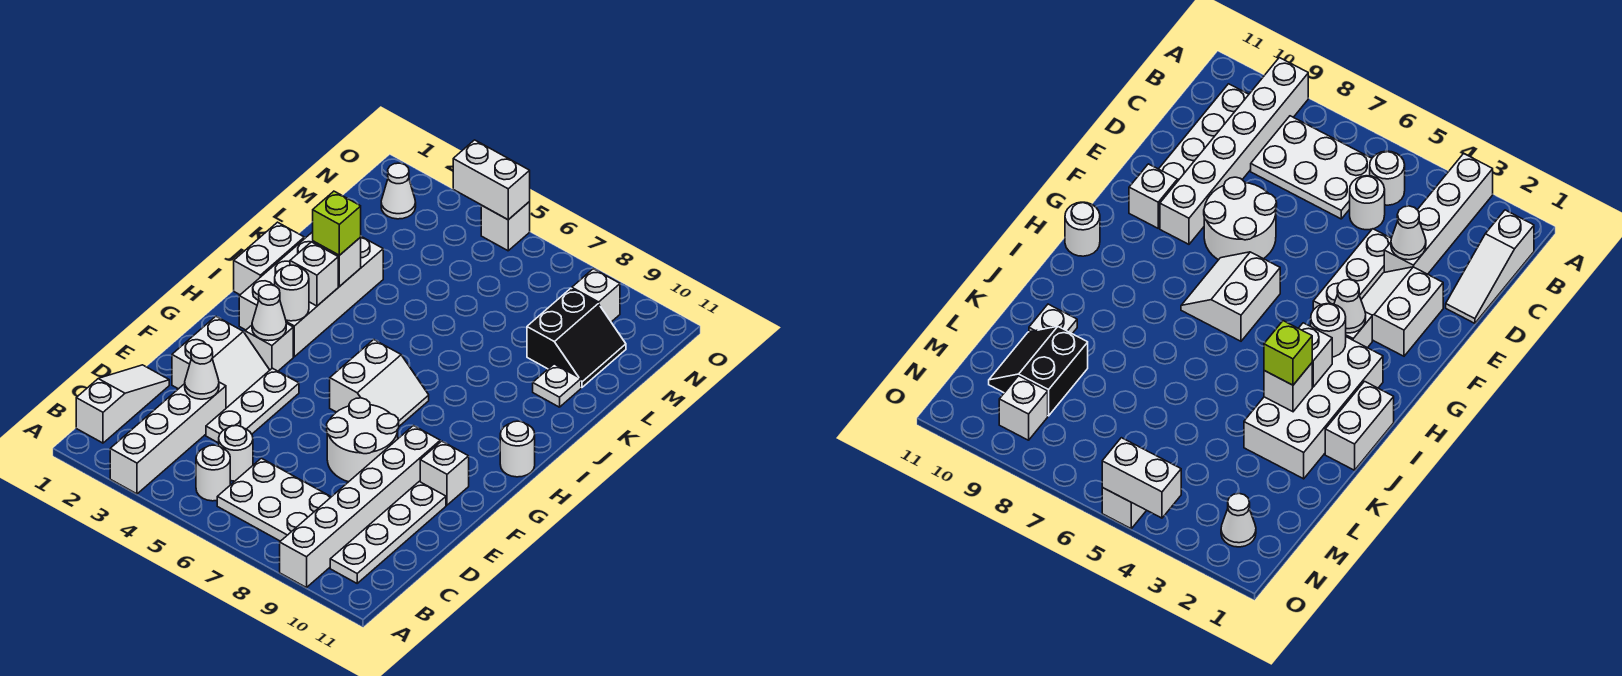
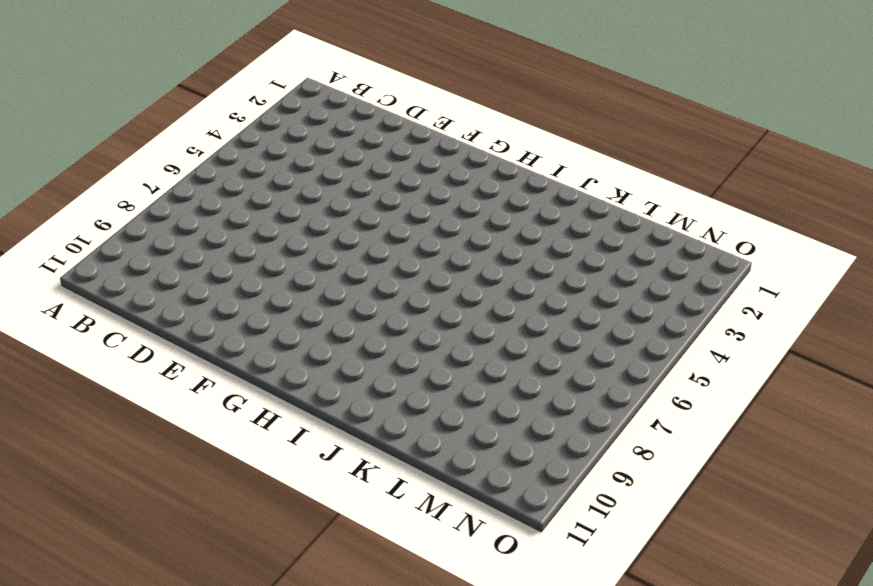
none -> white brick A3:D3 level 1
none -> white brick A9:F9 level 1
none -> white slope B1:D1 level 1 top B

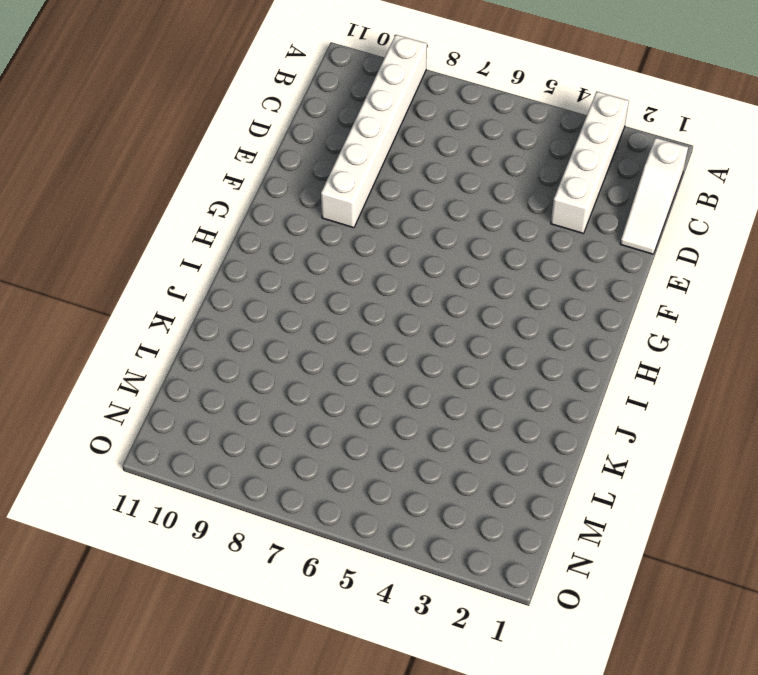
none -> white round brick B5 level 1
none -> white plate B6:C8 level 1
none -> white plate B10:E10 level 1

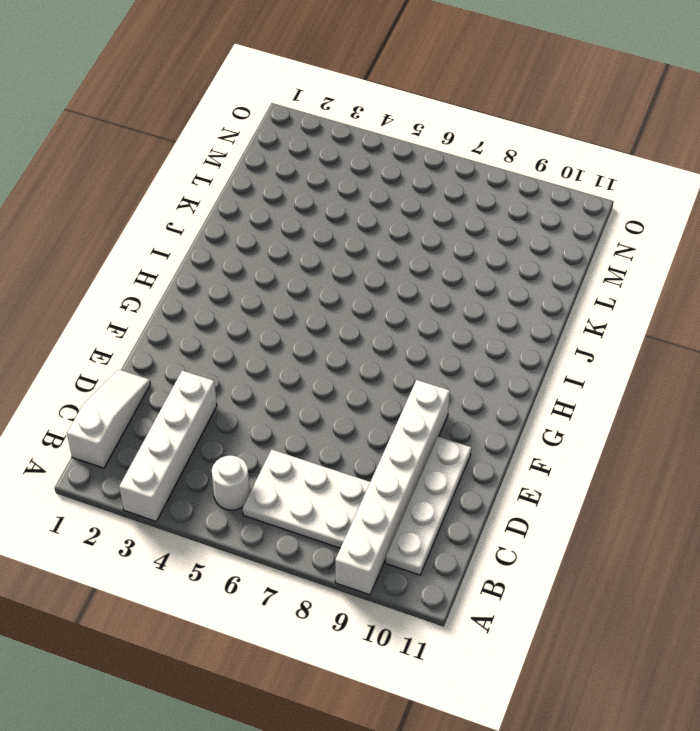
none -> white round brick C5 level 1
none -> white plate D4:F4 level 1
none -> white slope E2:F3 level 1 top 2

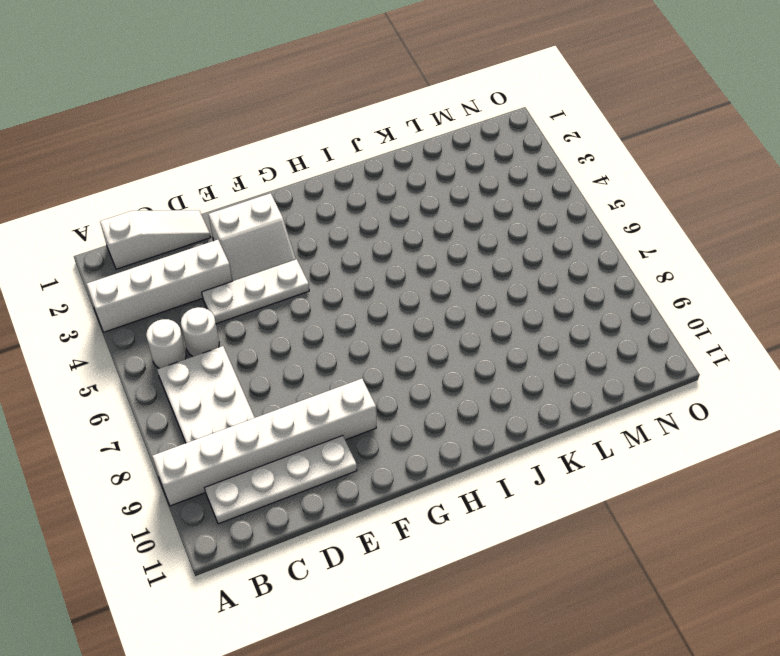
none -> white round brick E7:F8 level 1
none -> white brick F10 level 1
none -> white brick G3 level 1

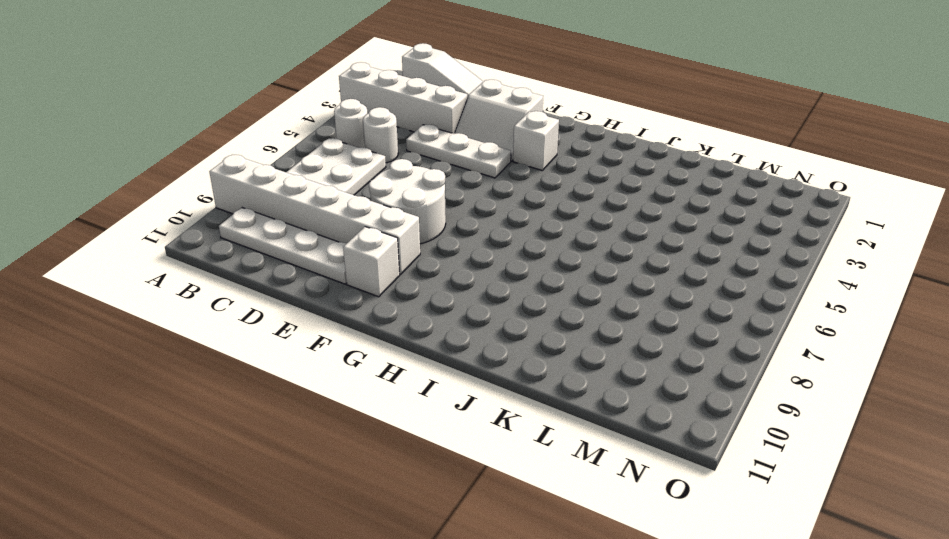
none -> white slope G6:H7 level 1 top 6
none -> white brick H2:K3 level 1
none -> white round brick H11 level 1

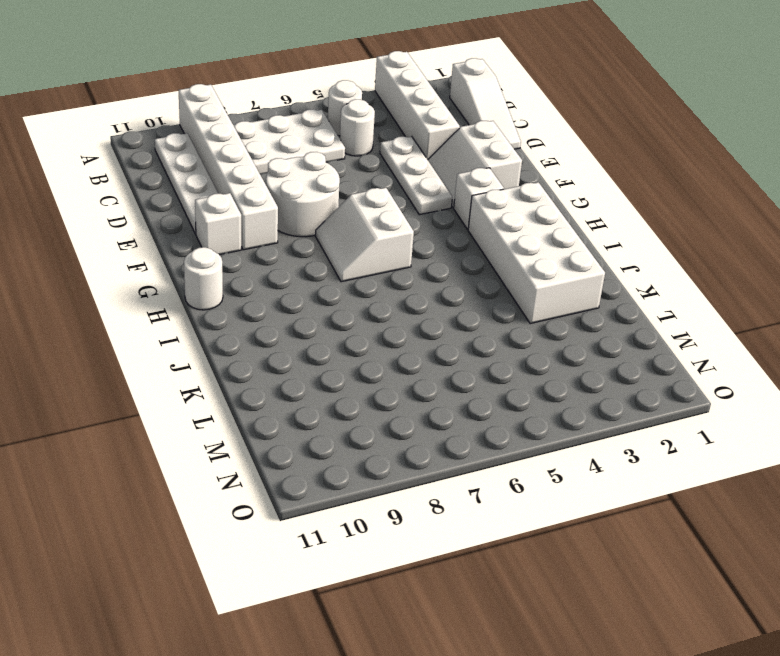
none -> white brick I1:J1 level 1
none -> white plate K10 level 1
none -> black slope L9:M10 level 1 top 9

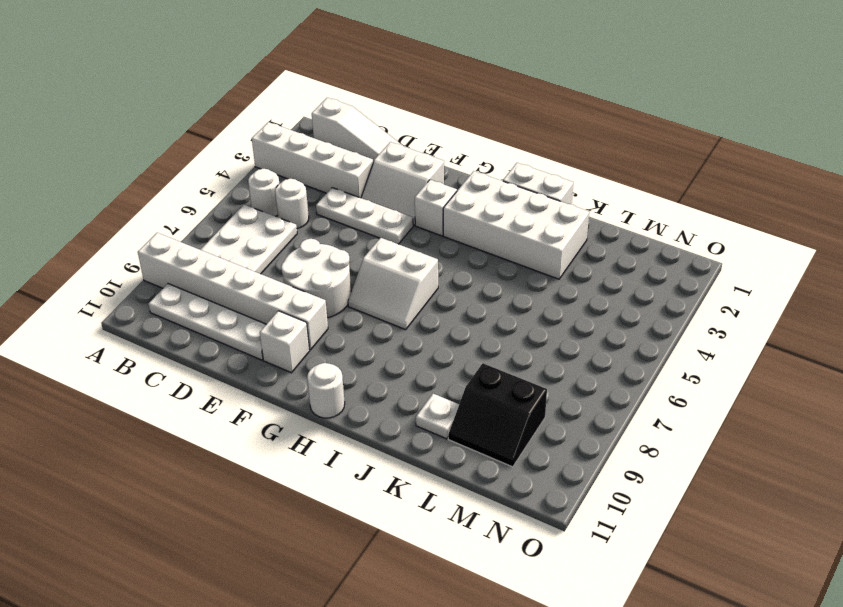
none -> white cone N2 level 1
none -> white brick N9 level 1
none -> white brick O5 level 1

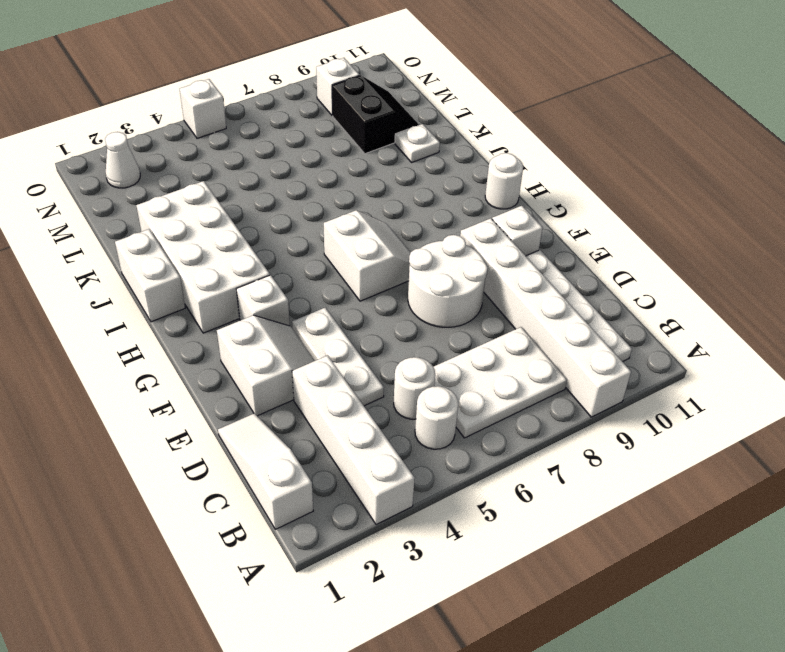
none -> white cone D3 level 2
none -> white cone G3 level 2
none -> white round brick H3 level 2

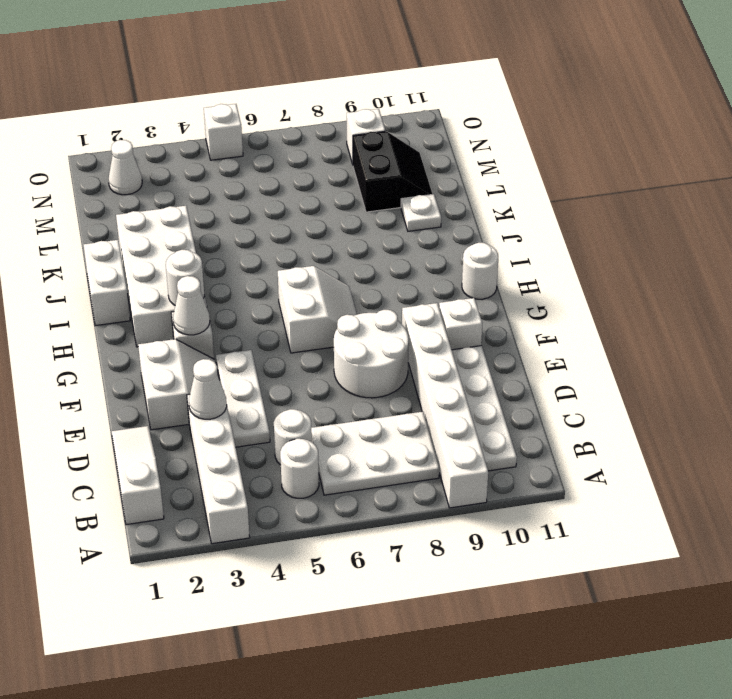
none -> white brick I3 level 2
none -> white brick J3 level 2
none -> white brick O4:O5 level 2

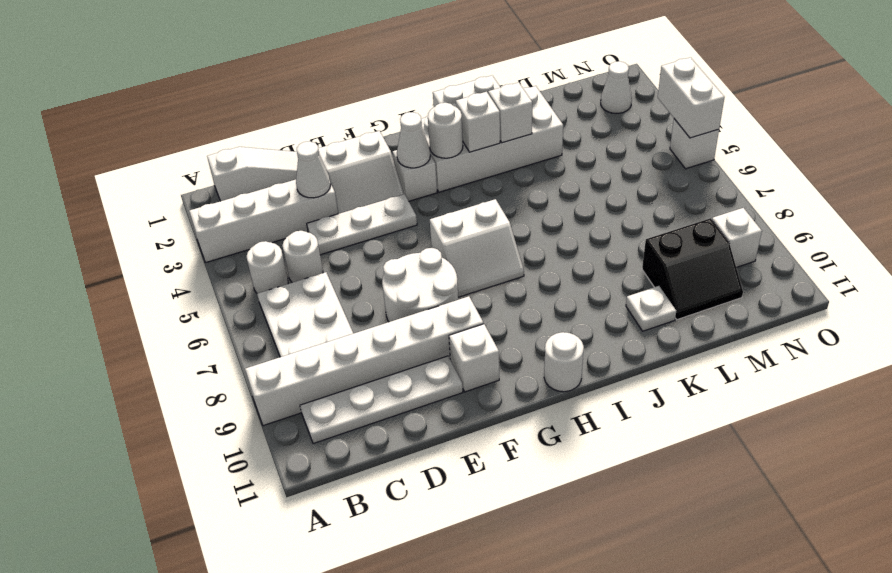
none -> lime brick J3 level 3

